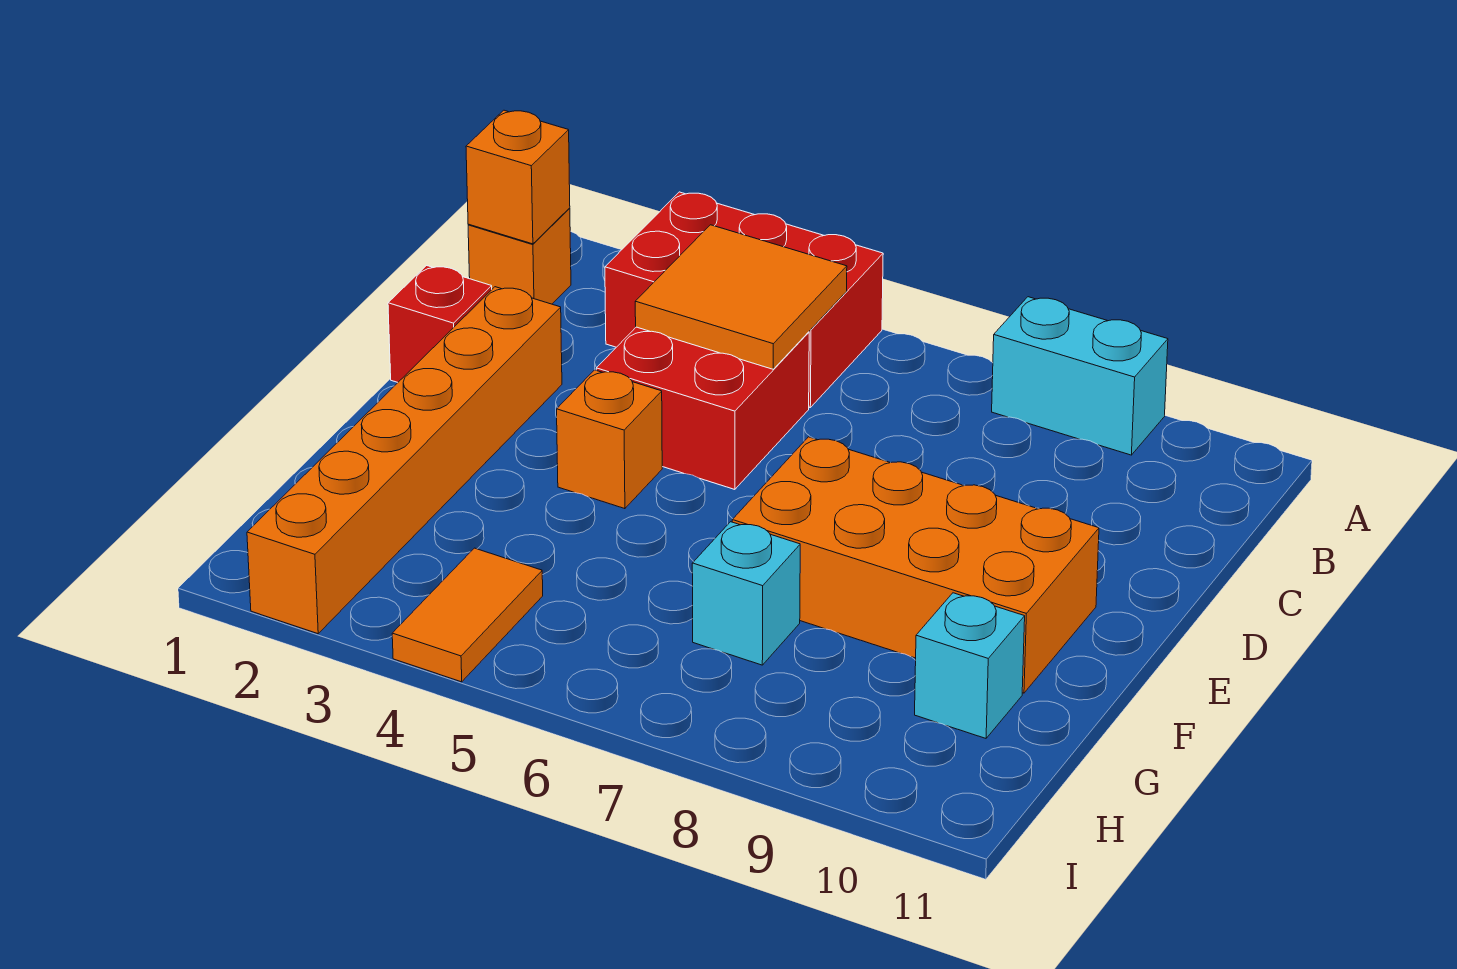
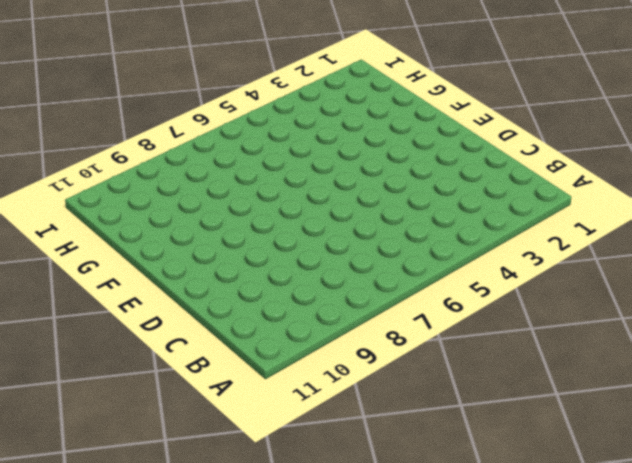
none -> red brick A3:B5 level 1
none -> cyan brick A8:A9 level 1
none -> orange brick B1 level 1

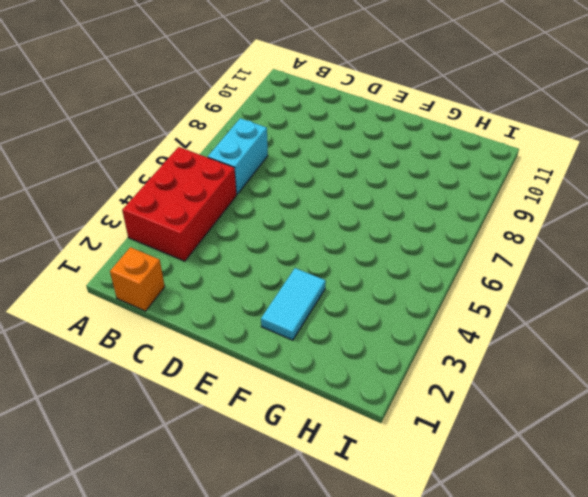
cyan brick B6:B7 level 1 -> cyan brick A8:A9 level 1
cyan tile F2:F3 level 1 -> orange brick D2:I2 level 1
none -> red brick C4:D5 level 1
none -> red brick D1 level 1
none -> orange brick E4 level 1

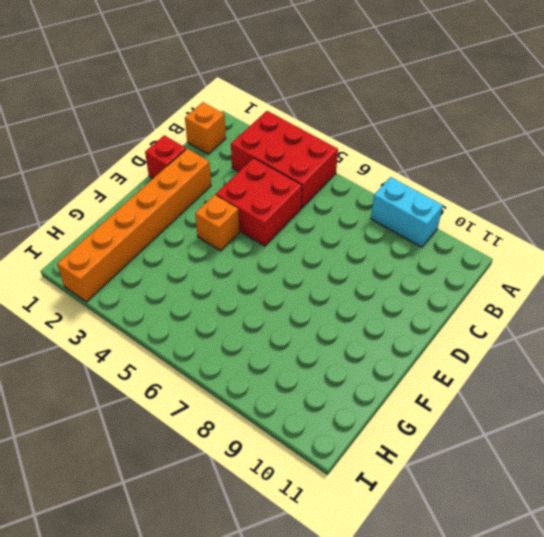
none -> orange brick E7:F10 level 1
none -> cyan brick G7 level 1
none -> cyan brick G10 level 1

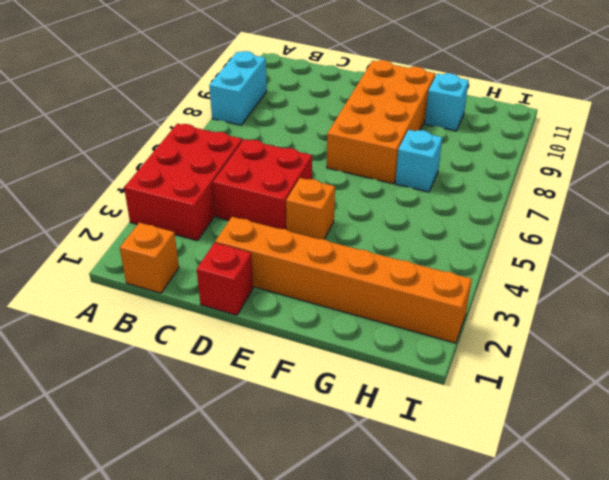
none -> orange tile H4:I4 level 1
none -> orange brick B1 level 2
none -> orange tile B4:C5 level 2

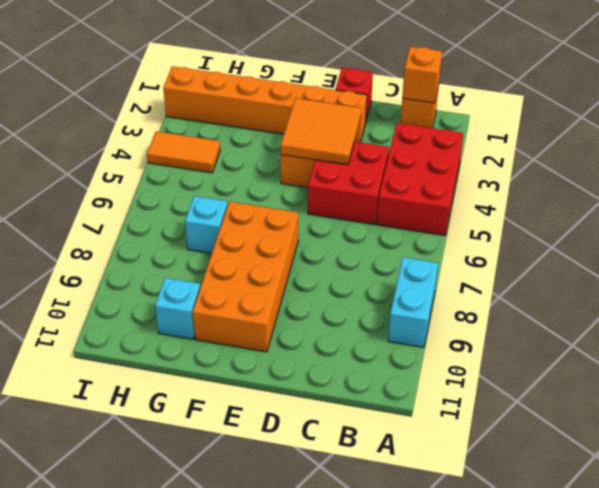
orange tile D3:E4 level 2 -> orange tile B4:C5 level 2

